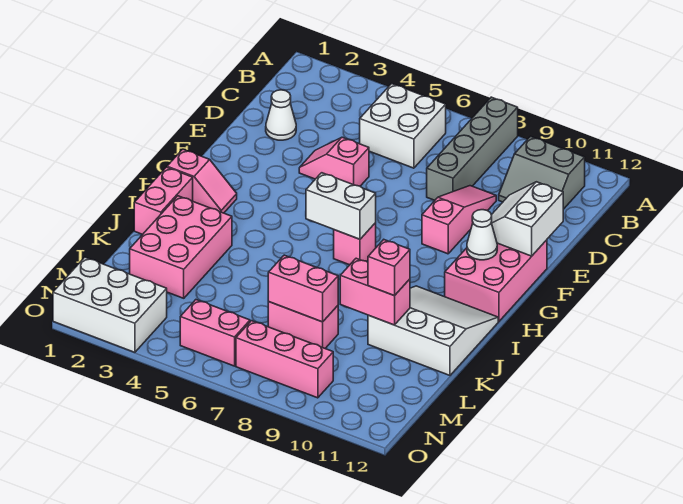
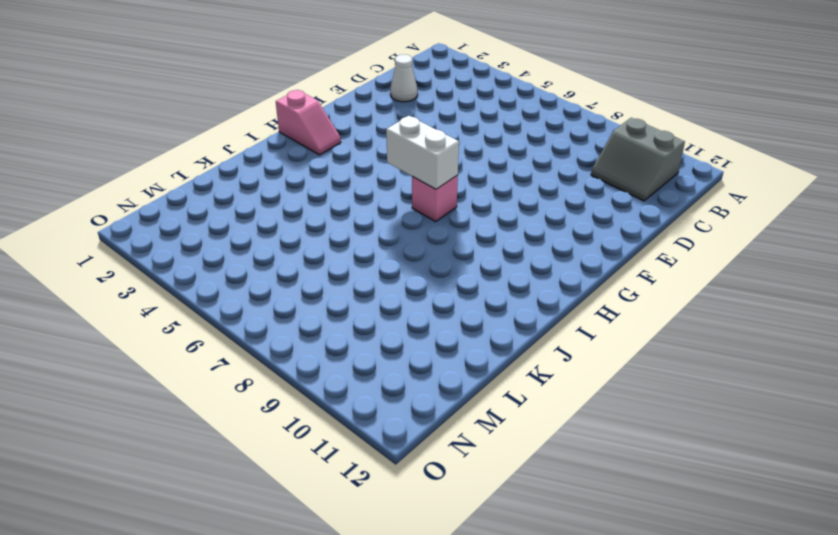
none -> grey brick A8:D8 level 1
none -> white brick B5:C6 level 1
none -> pink slope D9:F9 level 1 top F

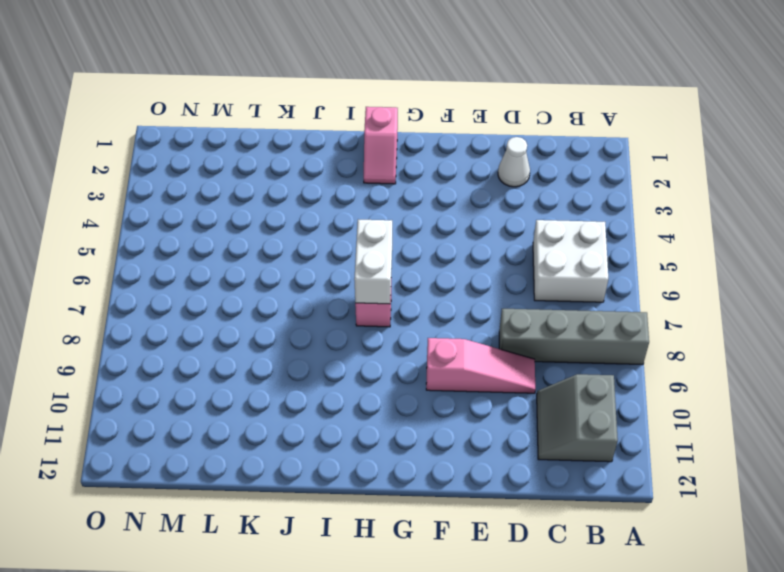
none -> pink slope E4:E5 level 1 top 5
none -> pink brick F11:H12 level 1
none -> pink brick I1:J1 level 1

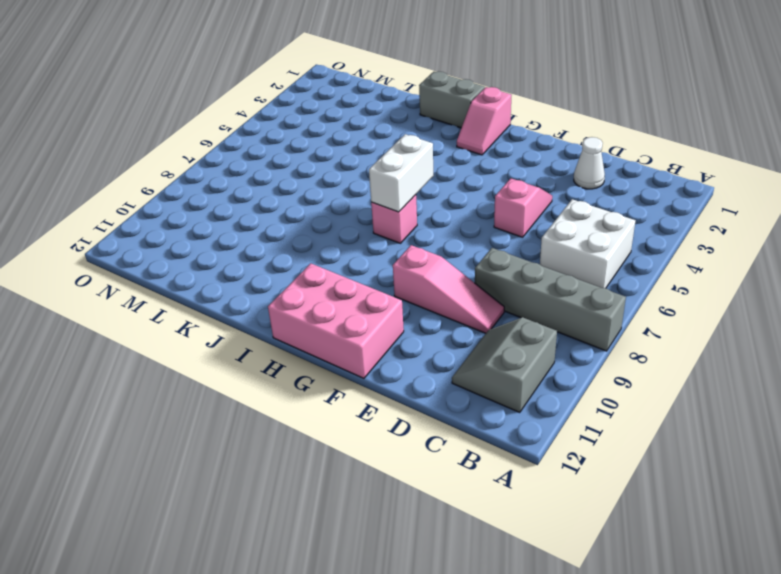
grey brick I1:J1 level 1 -> pink brick I1:J1 level 1
none -> white slope I10:K12 level 1 top K
none -> pink brick J2:L3 level 1
none -> pink brick L7:L8 level 1

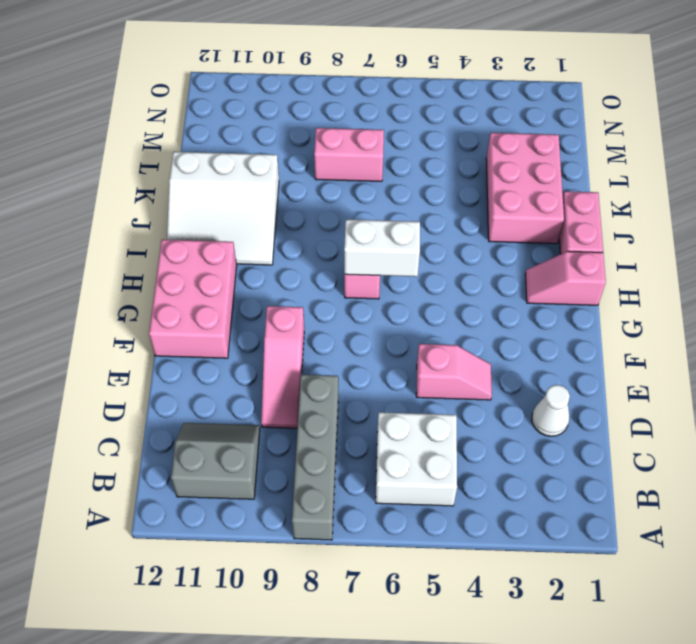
none -> white brick N1:O3 level 1
none -> pink brick N5:N6 level 1
none -> pink brick N7:N9 level 1

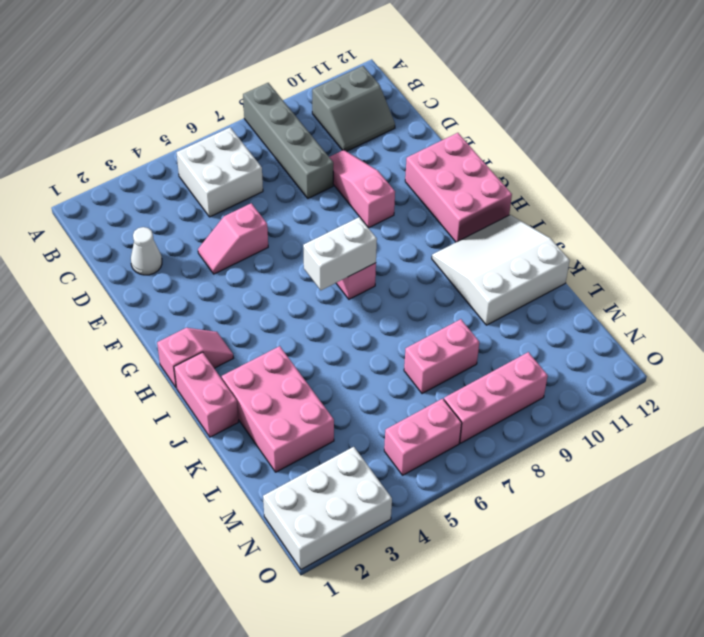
none -> white slope E11:F12 level 2 top 12
none -> white cone G11 level 2
none -> pink brick K9:K10 level 2

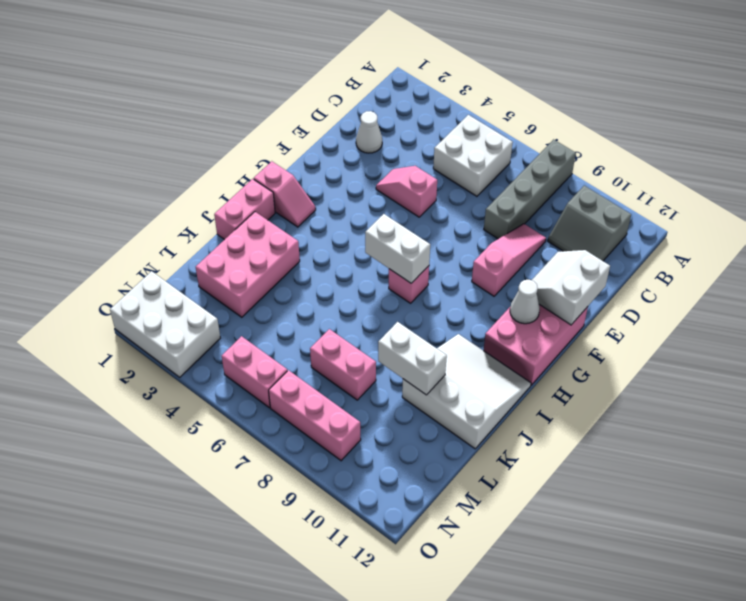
white brick K9:K10 level 2 -> pink brick K9:K10 level 2
none -> pink brick L7:L8 level 2
none -> pink brick K10 level 3

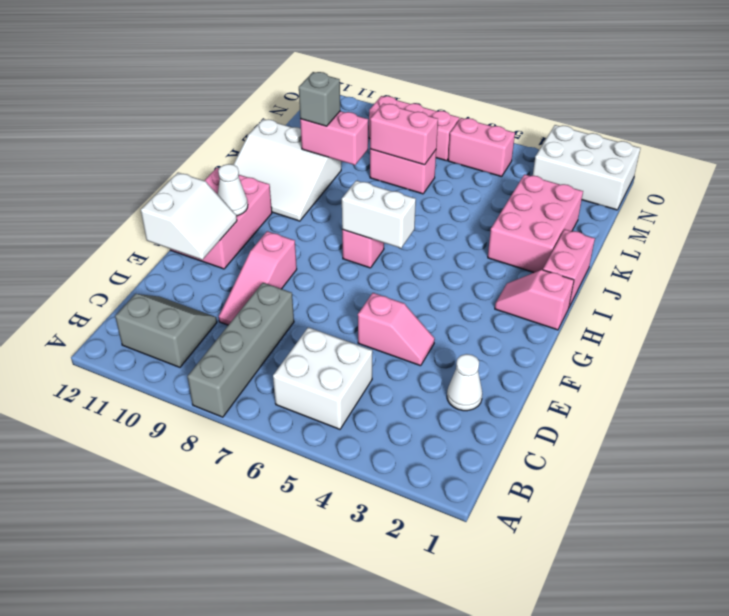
grey brick K10 level 3 -> pink brick K10 level 3

